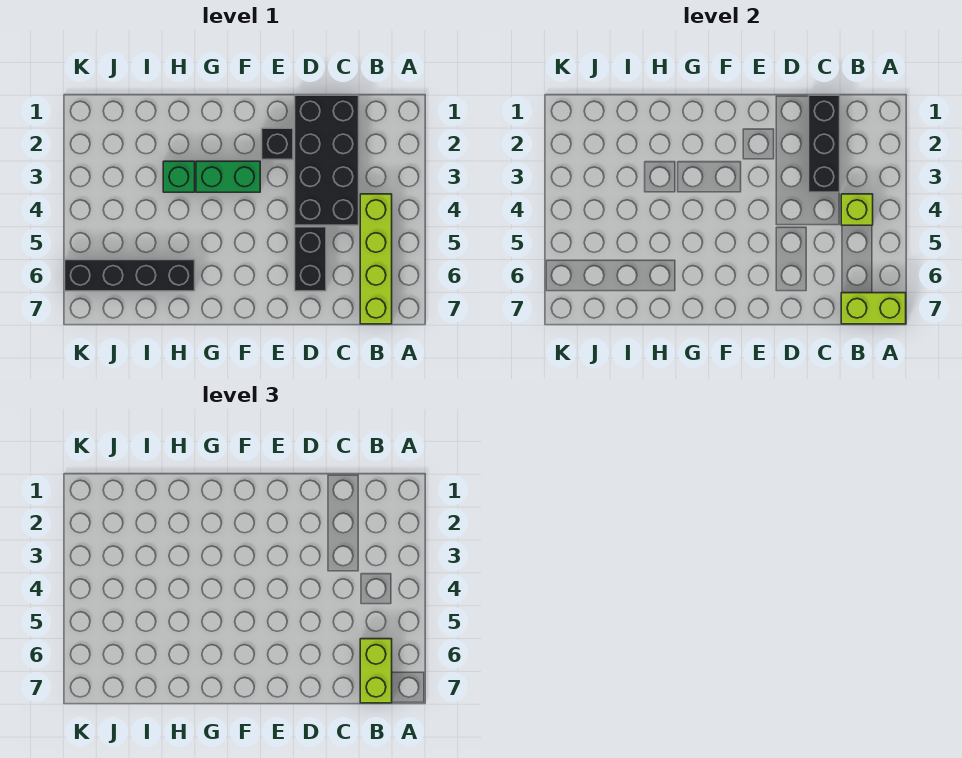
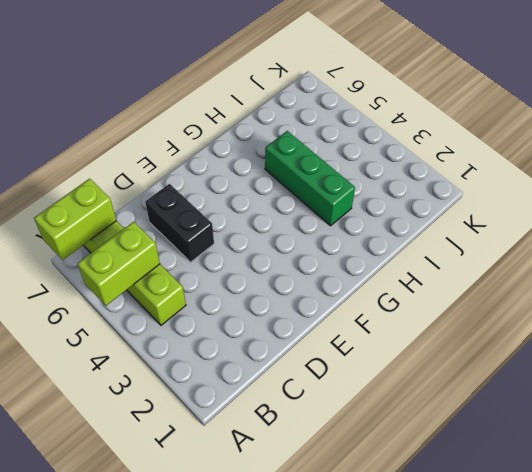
lime brick A5:B5 level 2 -> lime brick B6:B7 level 3
green brick H3:H5 level 1 -> green brick H3 level 1
none -> black brick C1:D4 level 1
none -> black brick E2 level 1

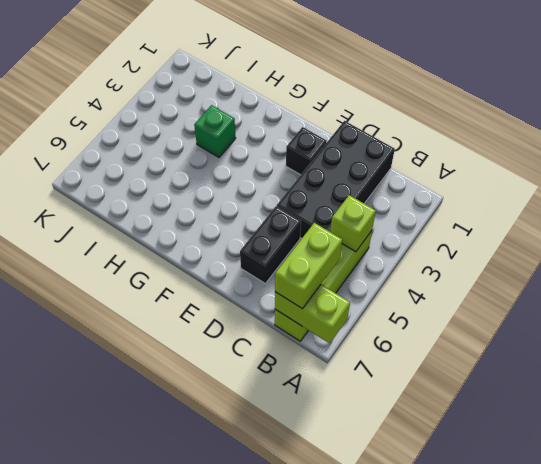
none -> green brick F3:G3 level 1
none -> black brick H6:K6 level 1

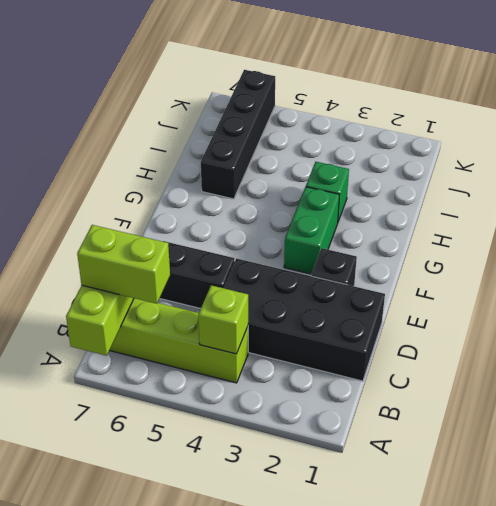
none -> black brick C1:C3 level 2

